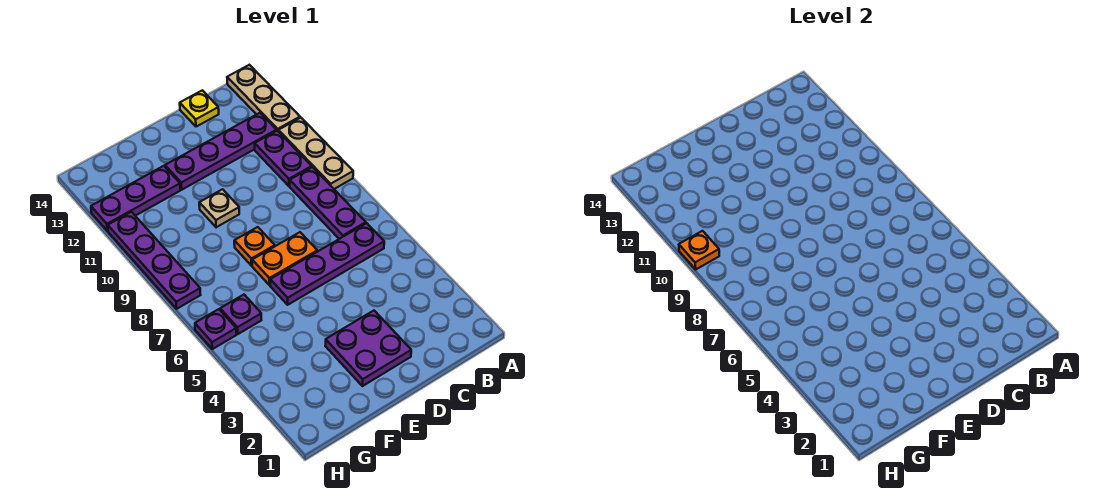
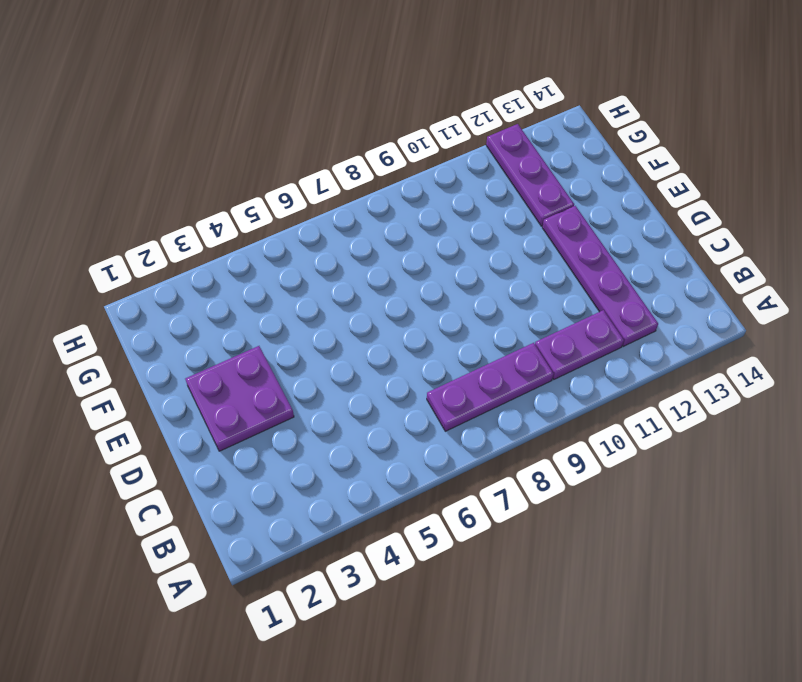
none -> tan plate A9:A11 level 1
none -> tan plate A12:A14 level 1
none -> purple plate B6:E6 level 1

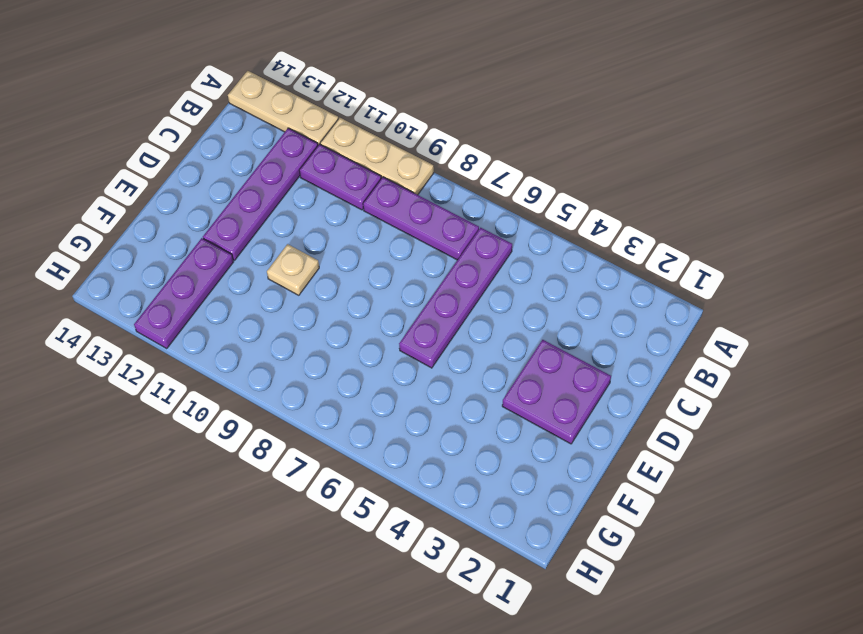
none -> yellow plate C14 level 1
none -> orange plate D7:E7 level 1
none -> orange plate E8 level 1

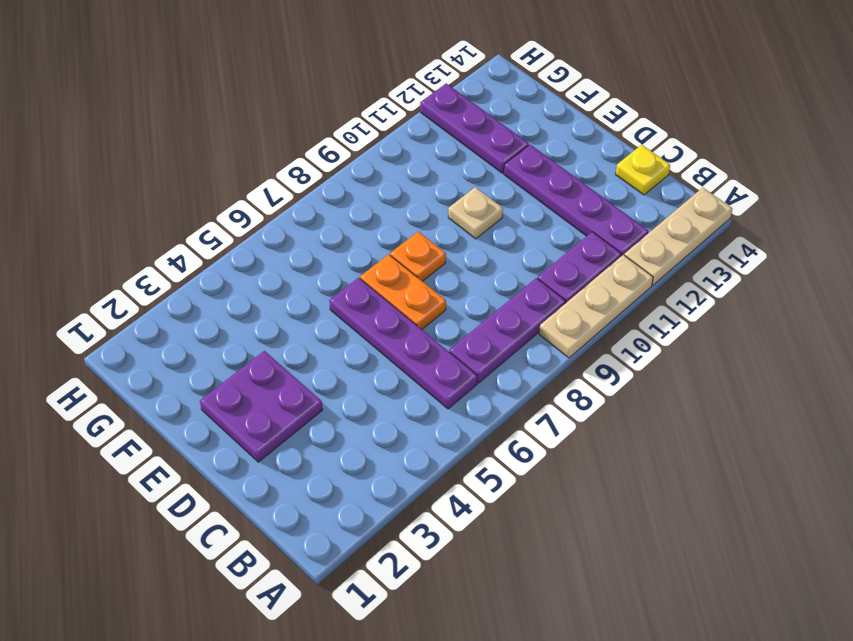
none -> purple plate G6 level 1
none -> purple plate H6 level 1
none -> purple plate H8:H11 level 1

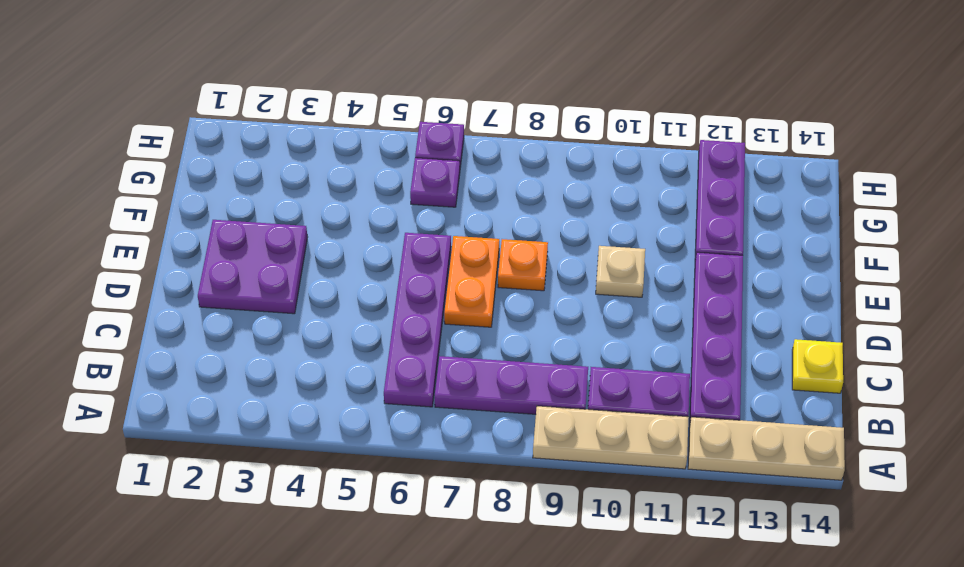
none -> purple plate H8:H11 level 1
none -> orange plate H10 level 2

